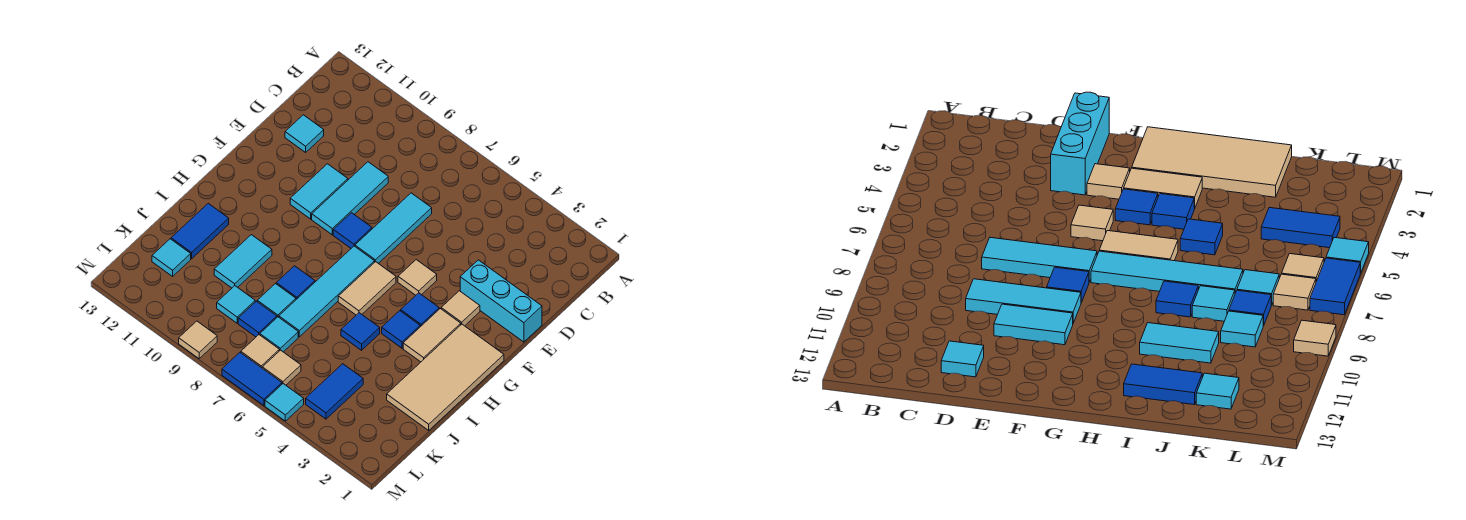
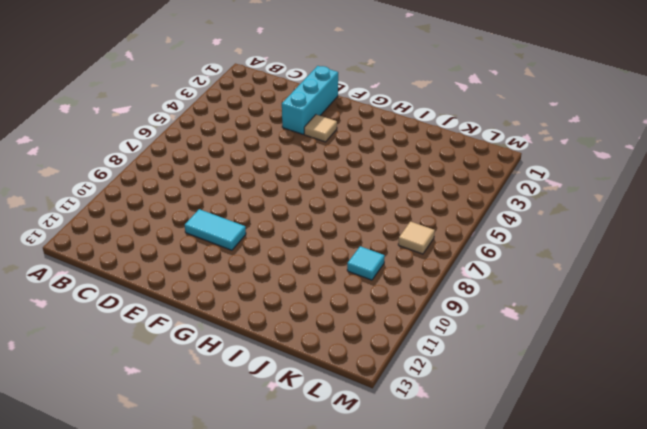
none -> cyan tile D7:F7 level 1
none -> cyan tile D9:F9 level 1
none -> cyan tile D12 level 1

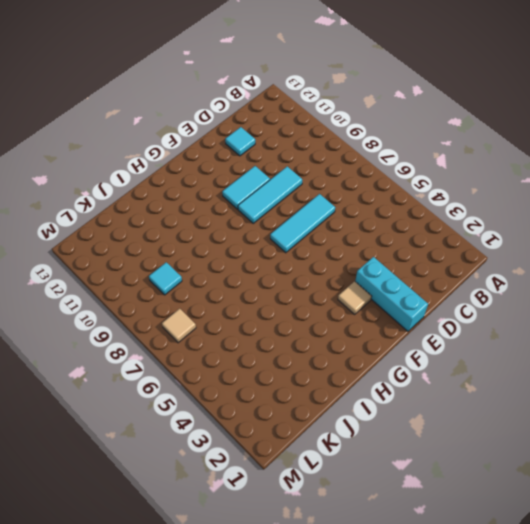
none -> tan tile F5 level 1
none -> blue tile F8 level 1
none -> tan tile G1:J2 level 1

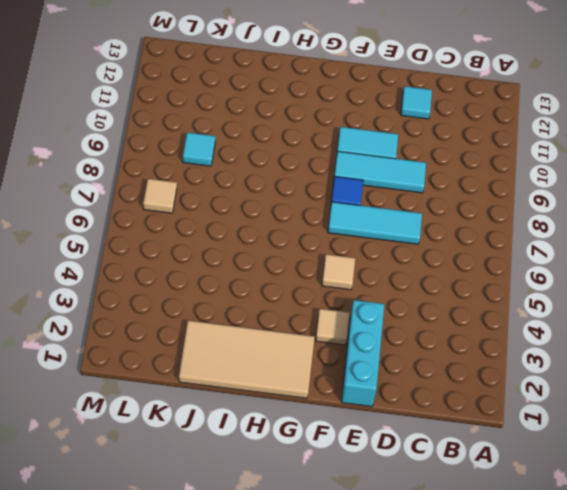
none -> tan tile G3:H3 level 1
none -> blue tile G4 level 1
none -> tan tile G6:H6 level 1

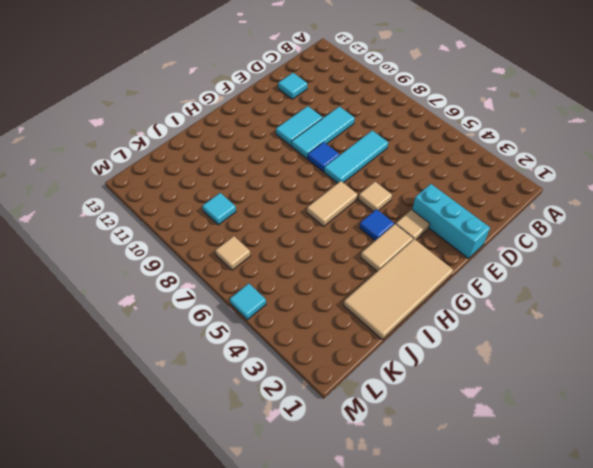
none -> cyan tile G7:J7 level 1
none -> blue tile H4 level 1
none -> blue tile I5 level 1

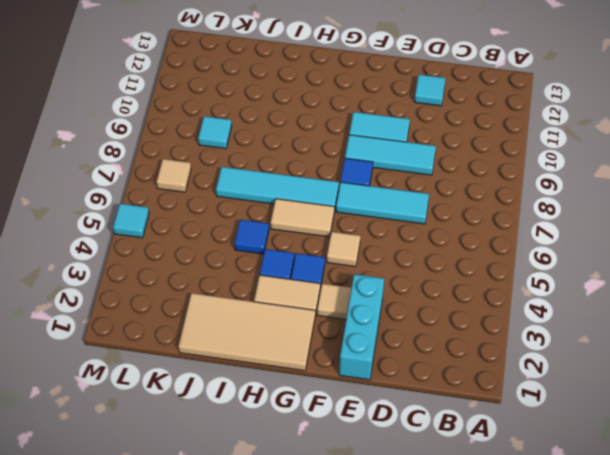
none -> blue tile I8 level 1
none -> cyan tile I10:J10 level 1
none -> blue tile I12:J12 level 1

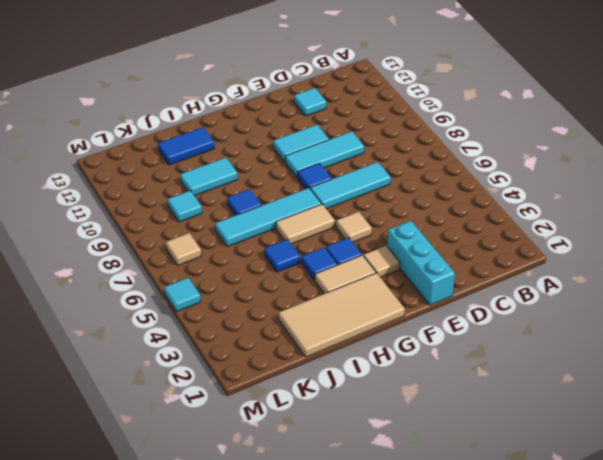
none -> cyan tile J8 level 1
none -> blue tile K4:L4 level 1
none -> cyan tile K7 level 1

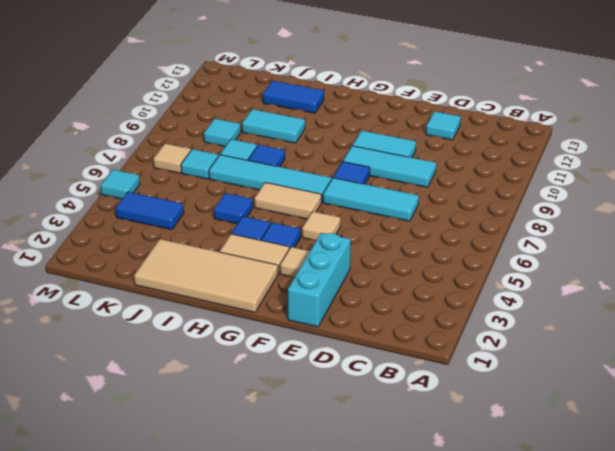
none -> blue tile K8 level 1
none -> cyan tile K12 level 1
none -> tan tile L6 level 1

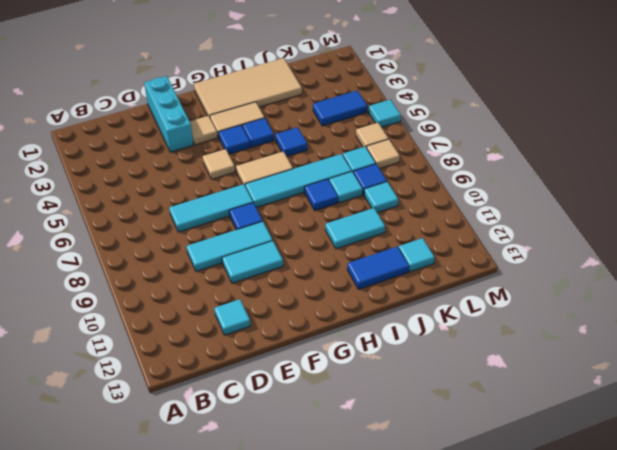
none -> blue tile M6:M7 level 1
none -> tan tile M9 level 1

